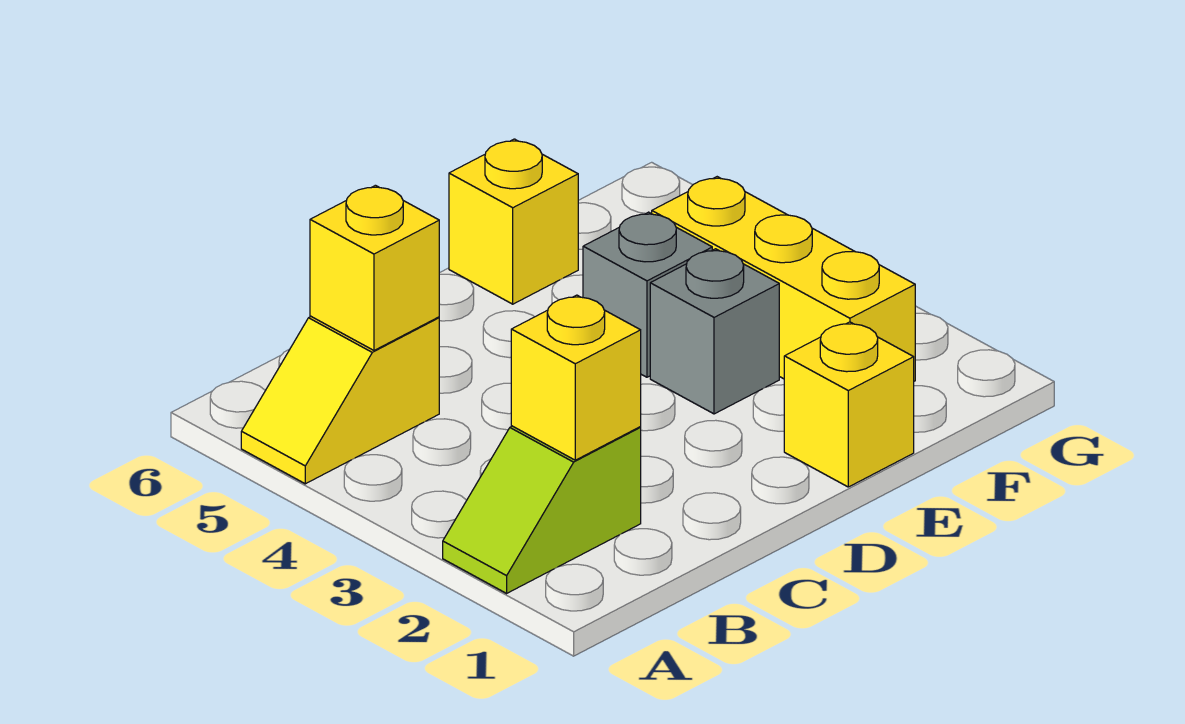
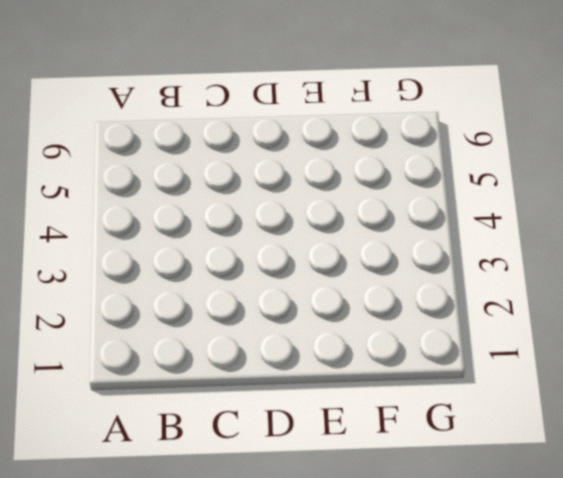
none -> lime slope A2:B2 level 1 top B
none -> yellow slope A5:B5 level 1 top B

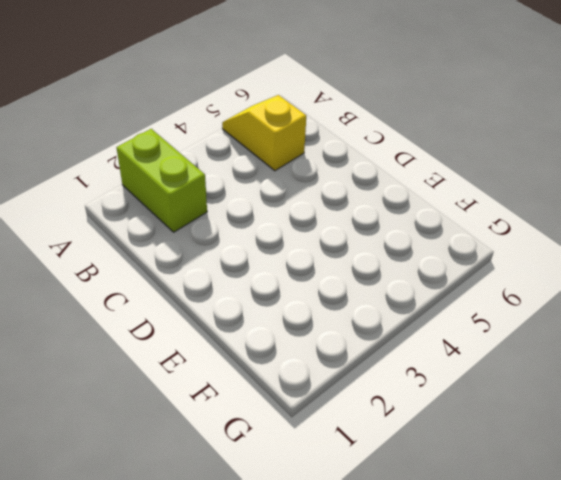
lime brick A2:B2 level 1 -> lime slope A2:B2 level 1 top B
none -> yellow brick E1 level 1
none -> grey brick E3 level 1

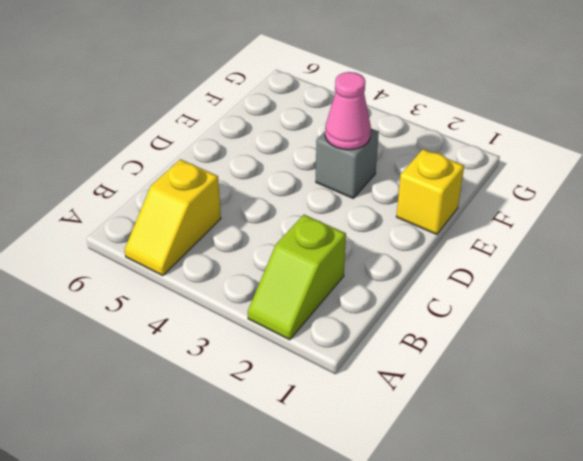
pink cone E3 level 2 -> none
none -> grey brick E4 level 1
none -> yellow brick E6 level 1

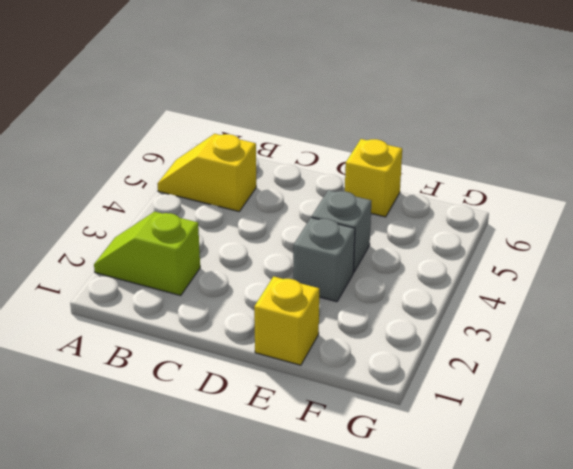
none -> yellow brick F2:F4 level 1
none -> yellow brick B2 level 2

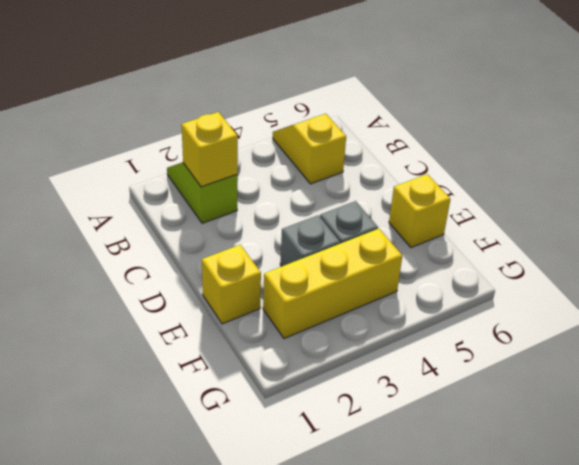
none -> yellow brick B5 level 2

